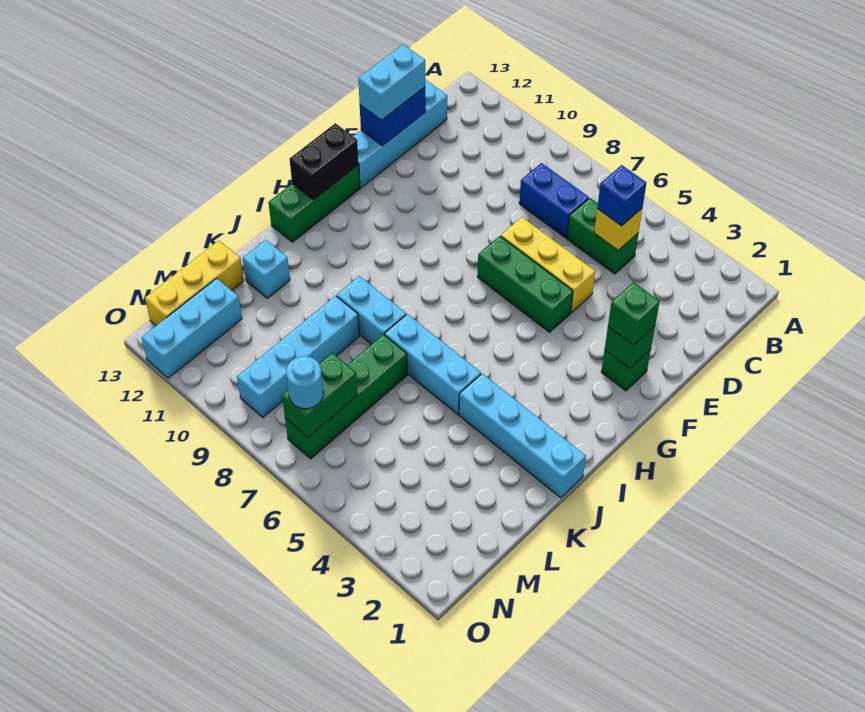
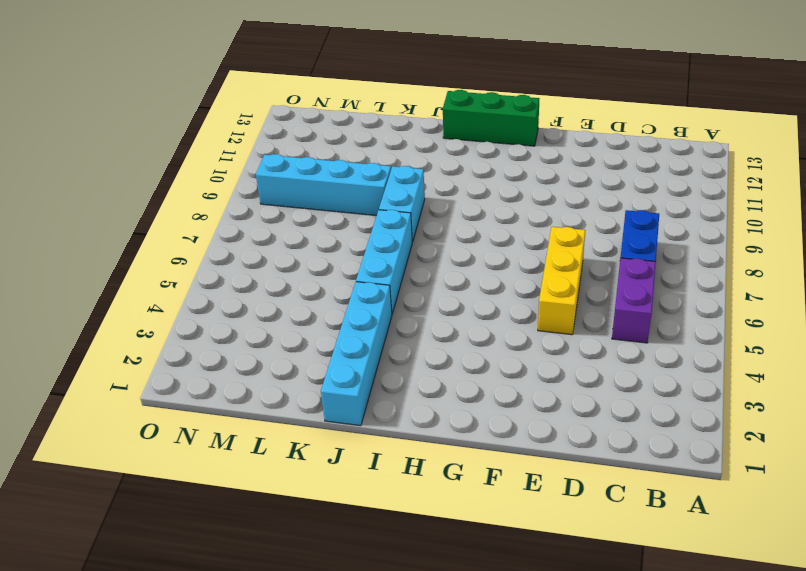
purple brick C5:C6 level 1 -> green brick C5:C6 level 1
none -> cyan brick C13:F13 level 1
none -> green brick F2 level 1
none -> green brick F5:F7 level 1

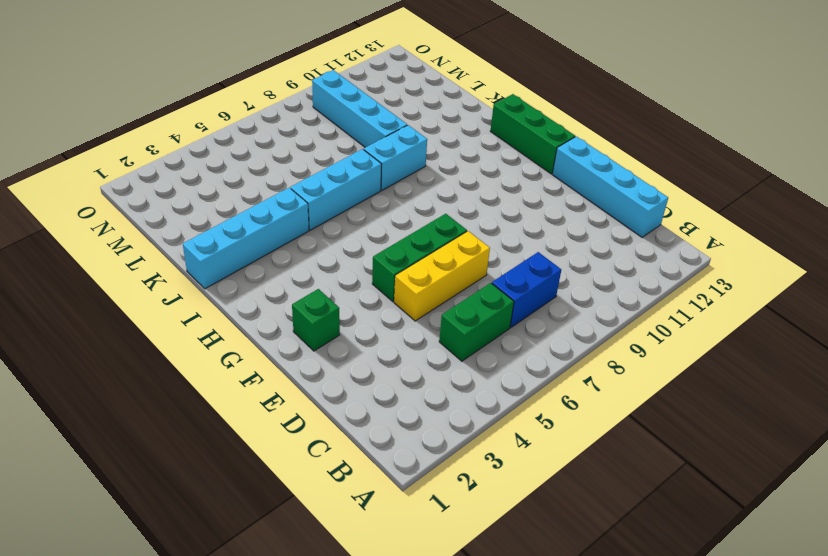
none -> green brick K7:N7 level 1
none -> cyan brick K12 level 1
none -> yellow brick L13:N13 level 1

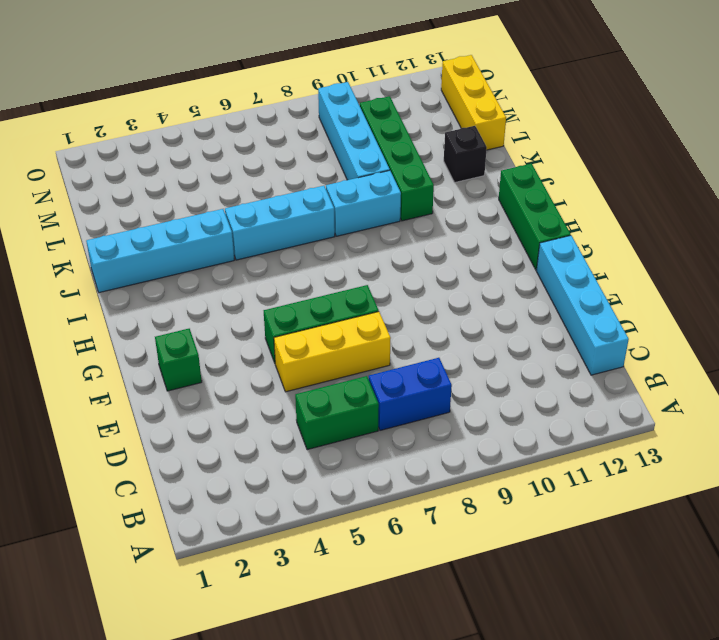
green brick J10:M10 level 1 -> green brick K7:N7 level 1
black brick K12 level 1 -> cyan brick K12 level 1
none -> cyan brick M12:O12 level 1
none -> yellow brick C5 level 2
none -> blue brick D13:E13 level 2

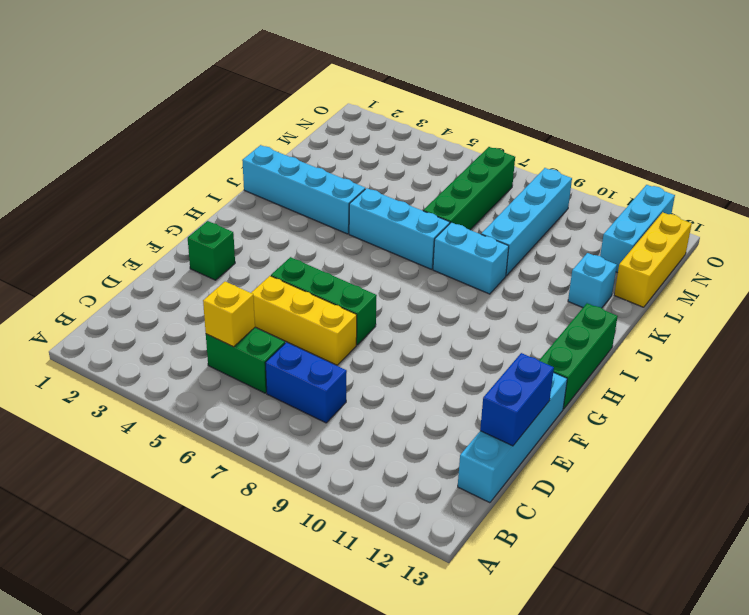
none -> green brick F2 level 2
none -> black brick G13:H13 level 2
none -> green brick M7:N7 level 2

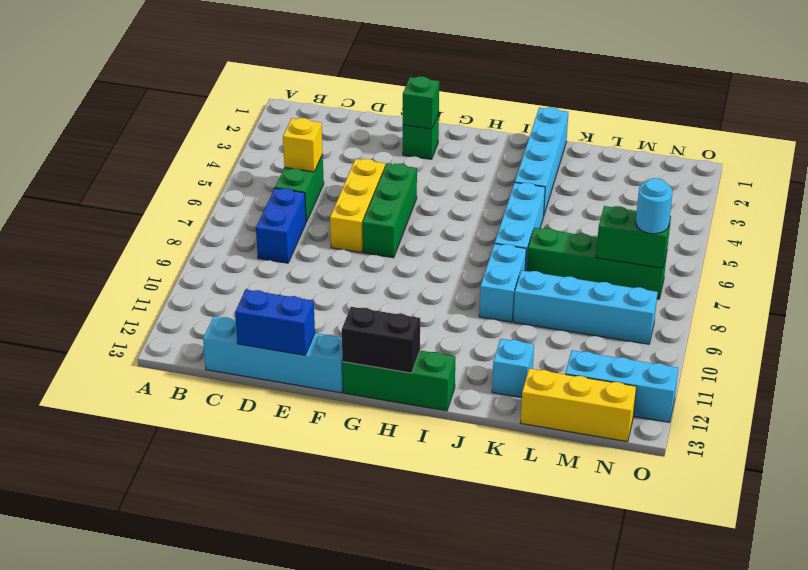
none -> blue brick C5 level 3
none -> cyan brick D13:E13 level 3
none -> green brick F2 level 3

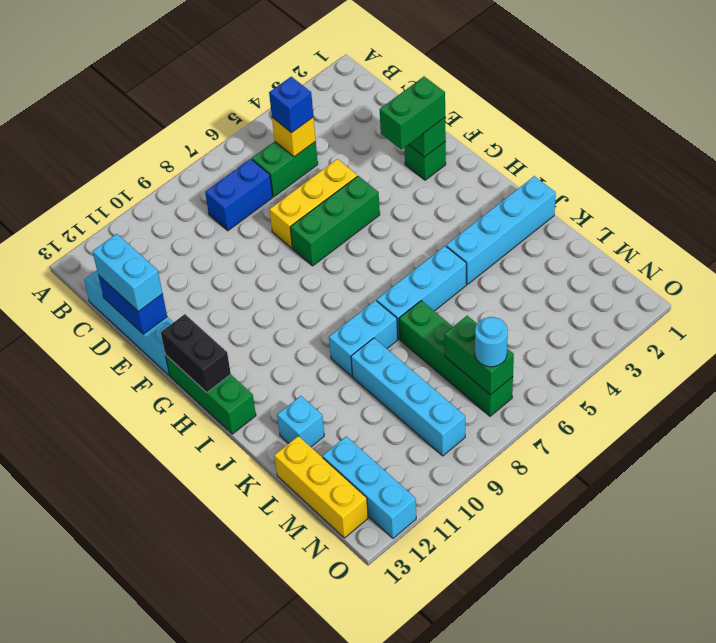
green brick F2:F3 level 3 -> green brick F2 level 3

